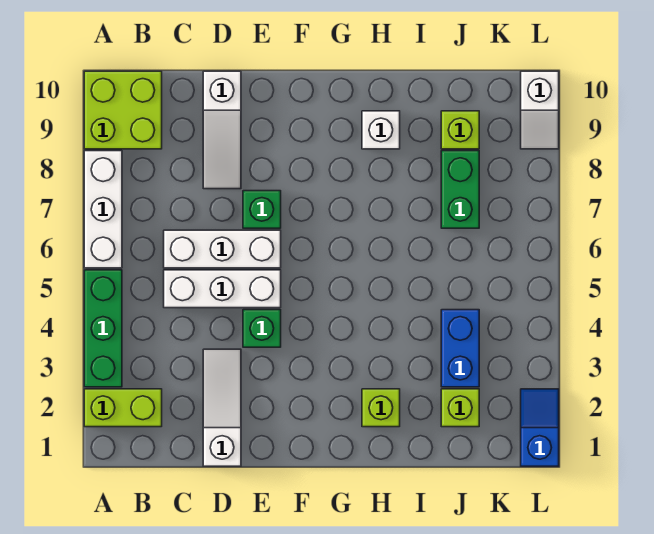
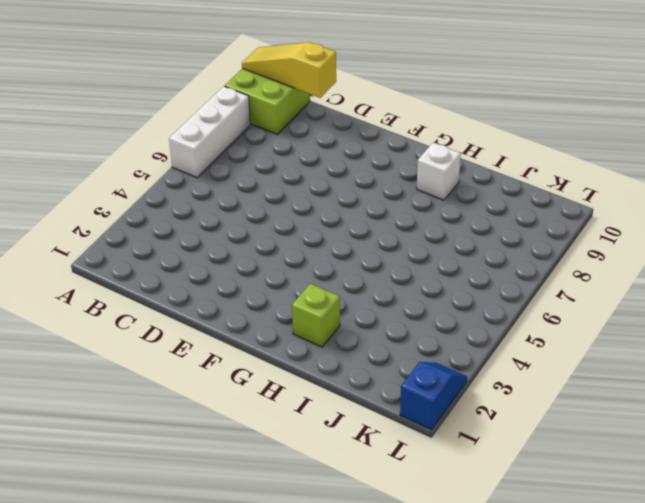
yellow slope A10:C10 level 2 top C -> none
none -> lime brick A2:B2 level 1
none -> green brick A3:A5 level 1
none -> white brick C5:E5 level 1

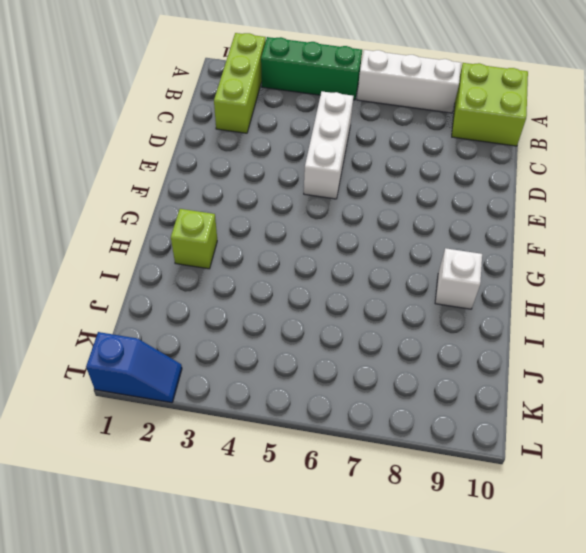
lime brick A2:C2 level 1 -> lime brick A2:B2 level 1
none -> white brick C6:E6 level 1
none -> white slope D1:D3 level 1 top 1
none -> white slope D8:D10 level 1 top 10

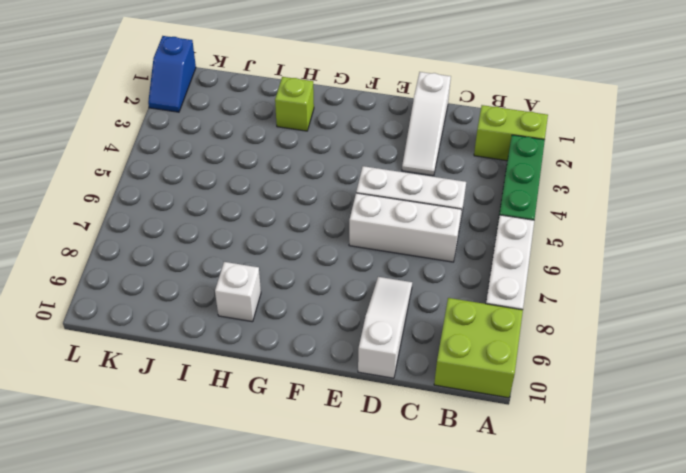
none -> green brick E4 level 1
none -> green brick E7 level 1
none -> lime brick J2 level 1

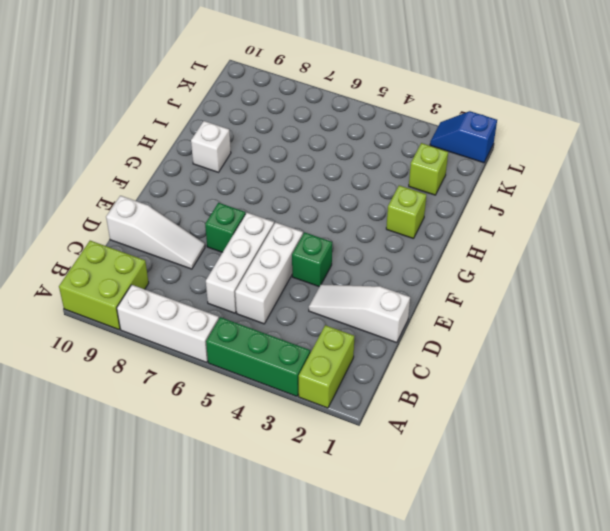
none -> blue brick J3:J4 level 1
none -> green brick J7:J8 level 1
none -> lime brick J9 level 1

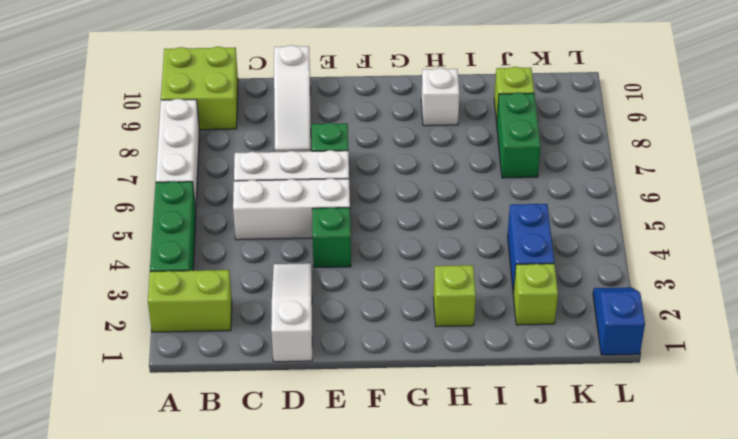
none -> white slope L9:L10 level 1 top 10

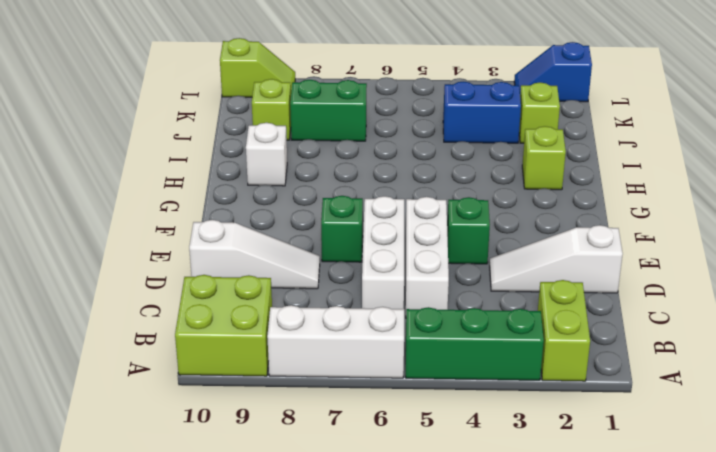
lime slope L9:L10 level 1 top 10 -> white slope L9:L10 level 1 top 10

